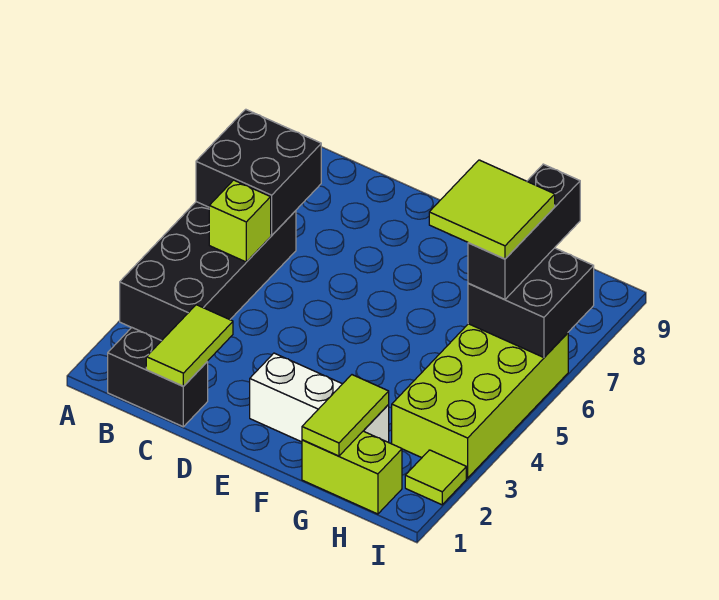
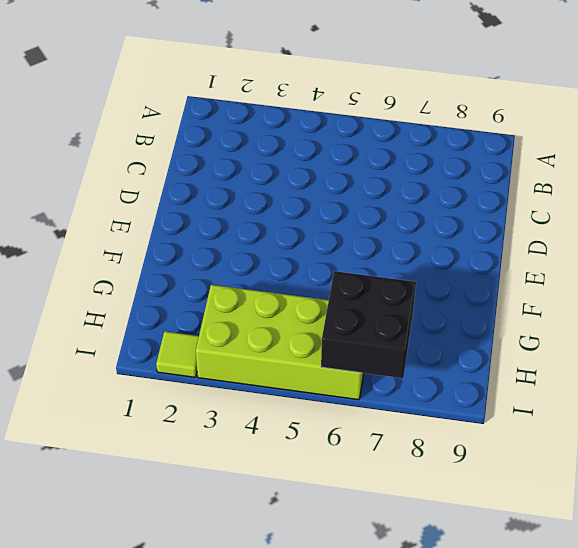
none -> black brick A3:B6 level 1
none -> black brick B1:C1 level 1
none -> white brick E2:G2 level 1

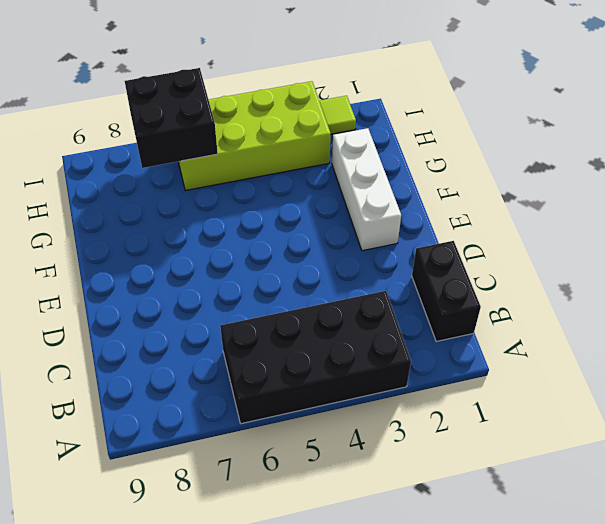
none -> lime brick G1:H1 level 1
none -> black brick A6:B7 level 2
none -> lime brick B5 level 2

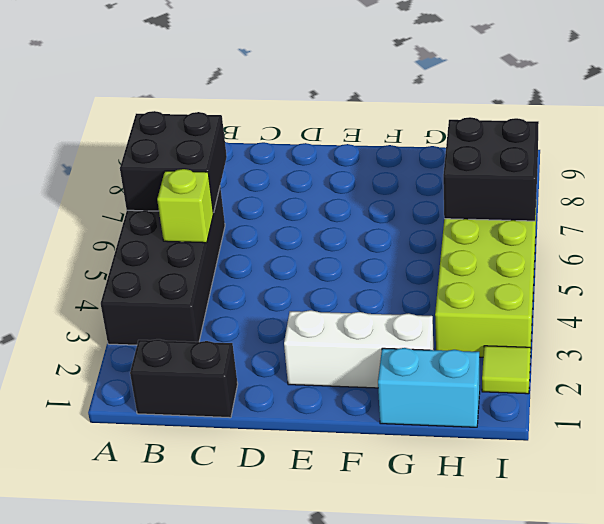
cyan brick G1:H1 level 1 -> lime brick G1:H1 level 1
none -> lime tile C1:C2 level 2
none -> lime tile G1:G2 level 2
none -> black brick H6:H8 level 3

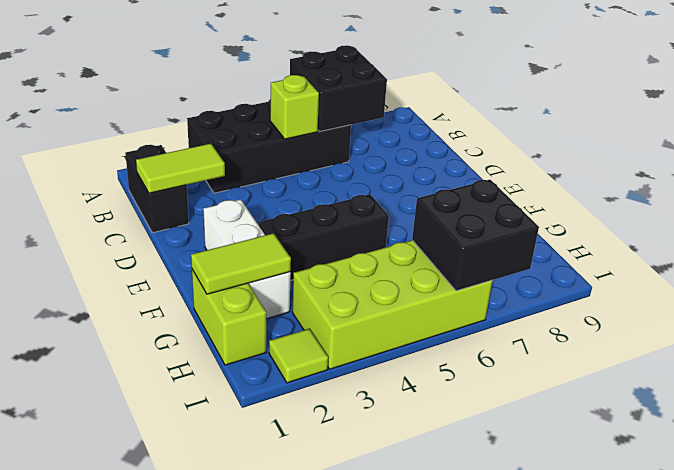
black brick F3:F5 level 1 -> black brick H6:H8 level 3
none -> lime tile G6:H7 level 4

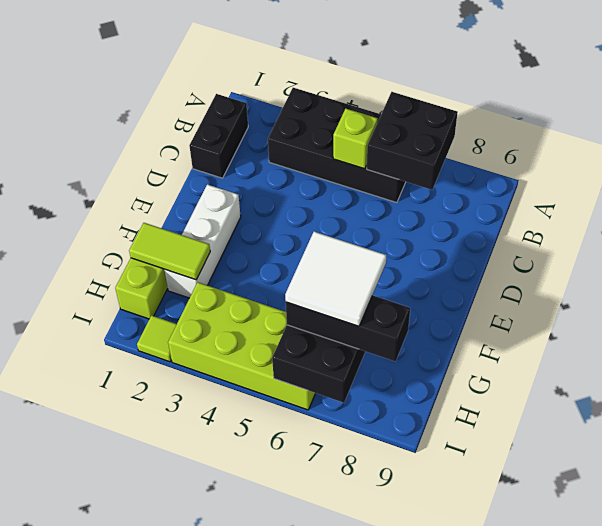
white tile G6:H7 level 4 -> lime tile G6:H7 level 4
none -> lime tile C1:C2 level 2

